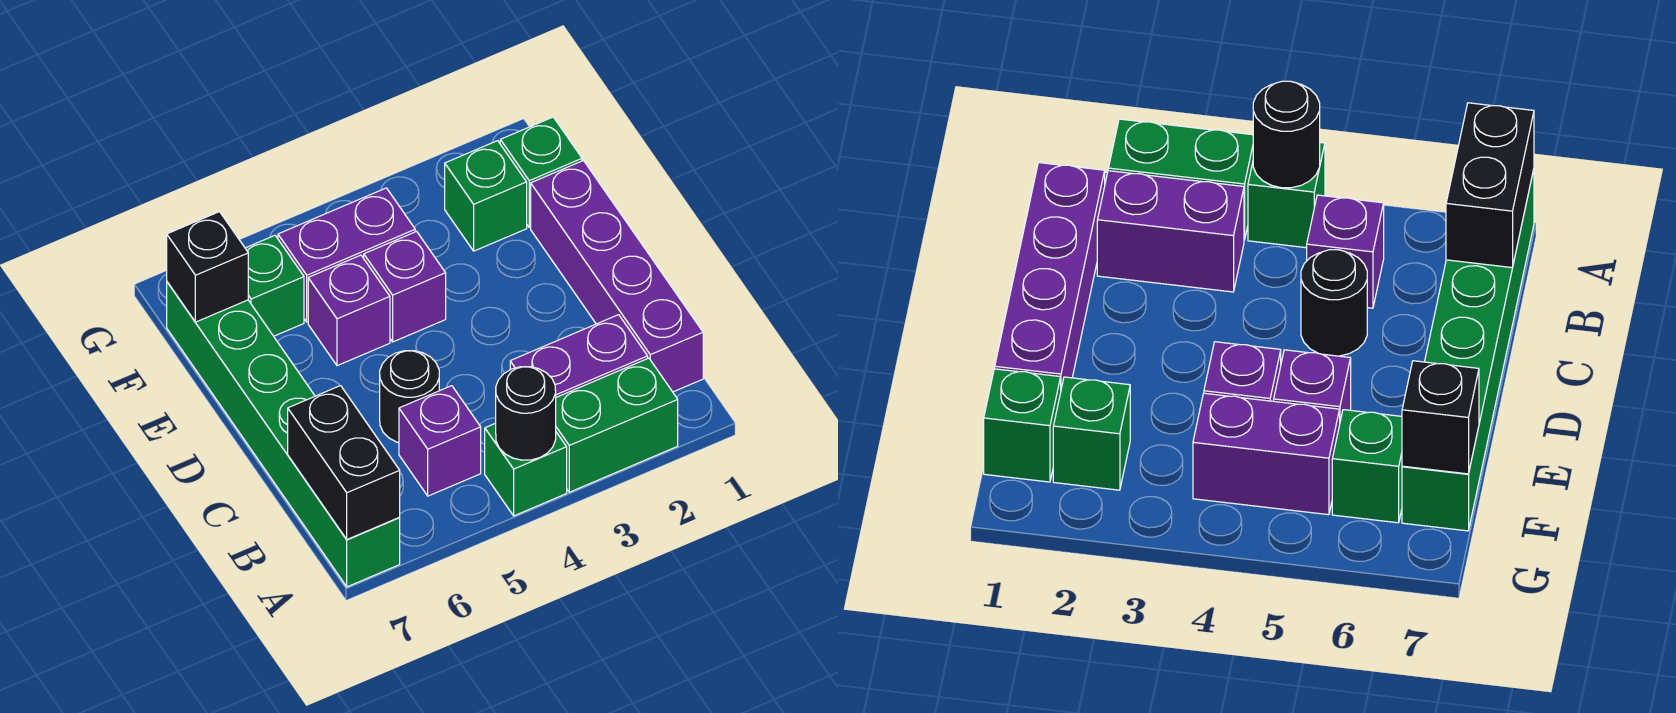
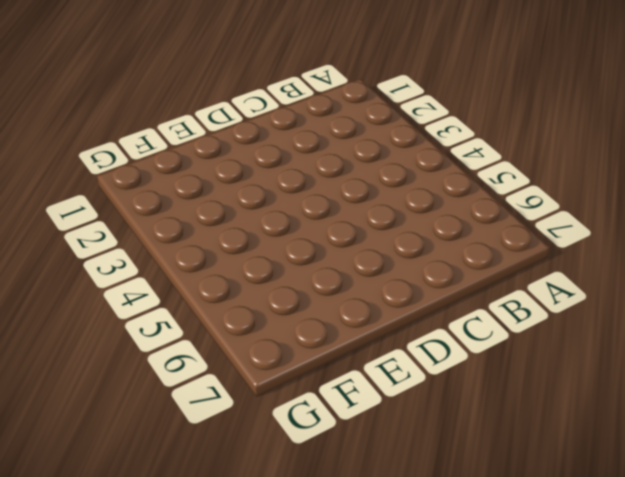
none -> green brick A2:A3 level 1
none -> green brick A4 level 1
none -> green brick A7:F7 level 1

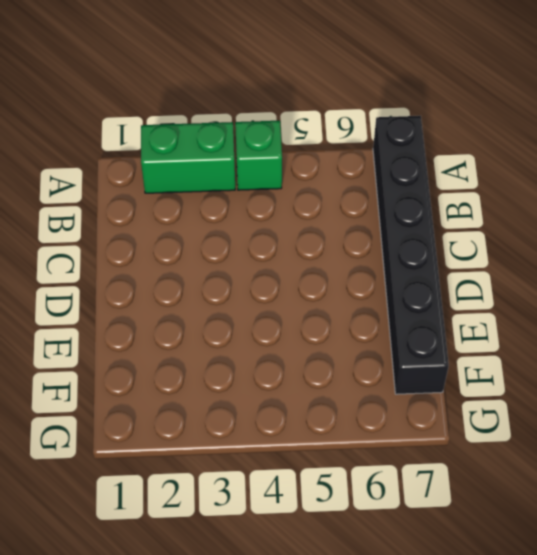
black brick A7:F7 level 1 -> green brick A7:F7 level 1
none -> purple brick B1:E1 level 1
none -> purple brick B2:B3 level 1
none -> purple brick B5 level 1

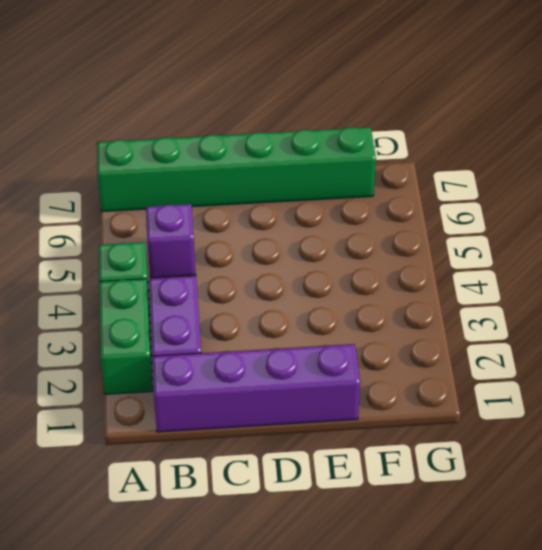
none -> black round brick C5 level 1
none -> purple brick E4 level 1
none -> purple brick E5 level 1

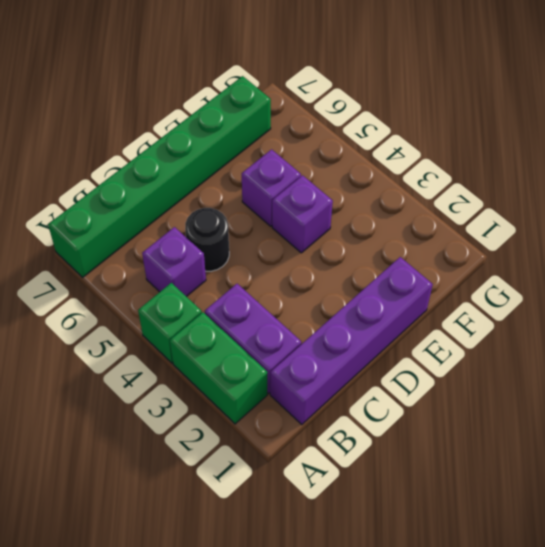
none -> green brick F1 level 1
none -> green brick F2 level 1
none -> purple brick F4:F5 level 1

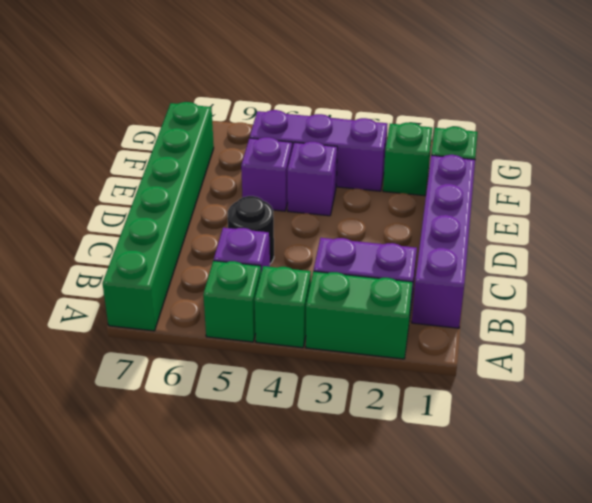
green brick A5 level 1 -> green brick F6 level 1
purple brick F3:F5 level 1 -> purple brick F4:F5 level 1
none -> black round brick A4 level 2
none -> black brick A7:B7 level 2
none -> black brick F7 level 2

